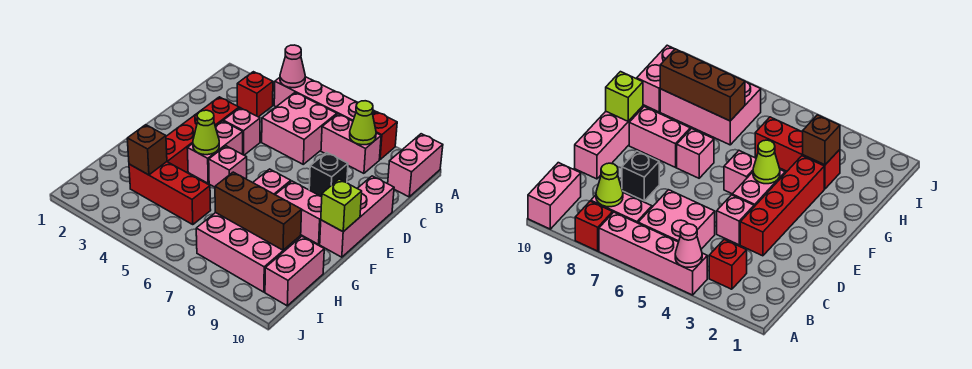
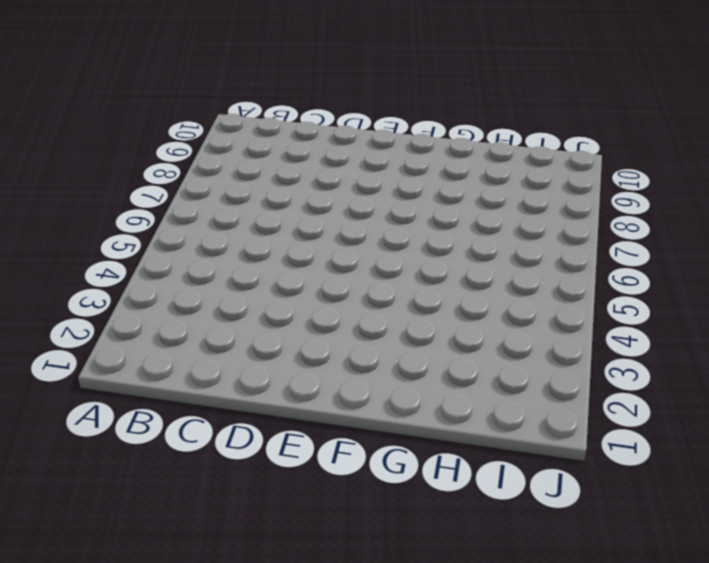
none -> pink brick A4:A7 level 1
none -> red brick A8 level 1
none -> pink brick A10:B10 level 1

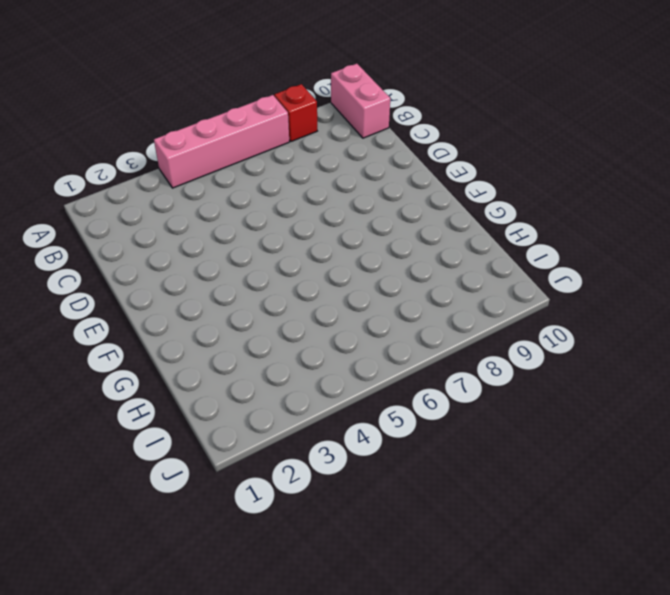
none -> red brick B3 level 1
none -> pink brick B5:C6 level 1
none -> pink brick B7:B8 level 1

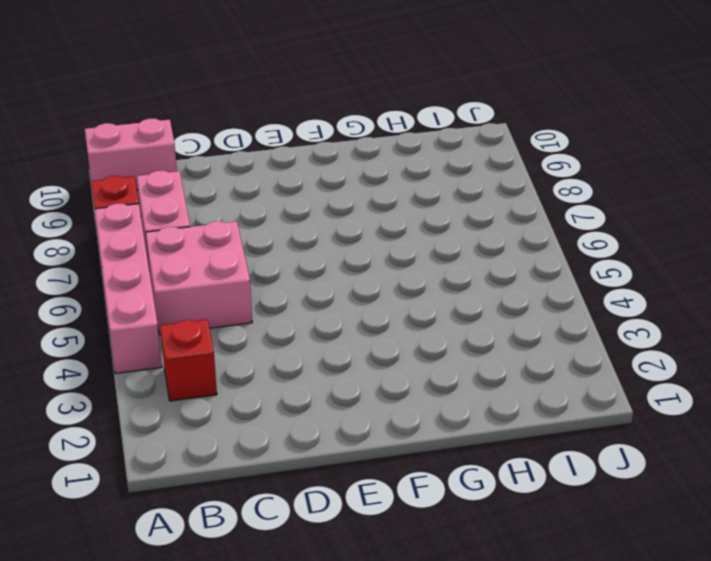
none -> red brick D3:G3 level 1
none -> pink brick D4 level 1
none -> black brick D8 level 1

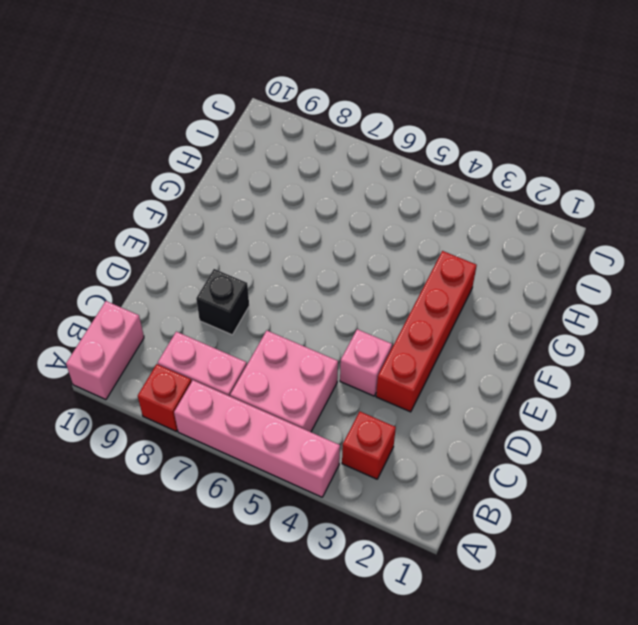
none -> pink brick D10:F10 level 1
none -> pink brick E4:F4 level 1
none -> pink brick F5 level 1

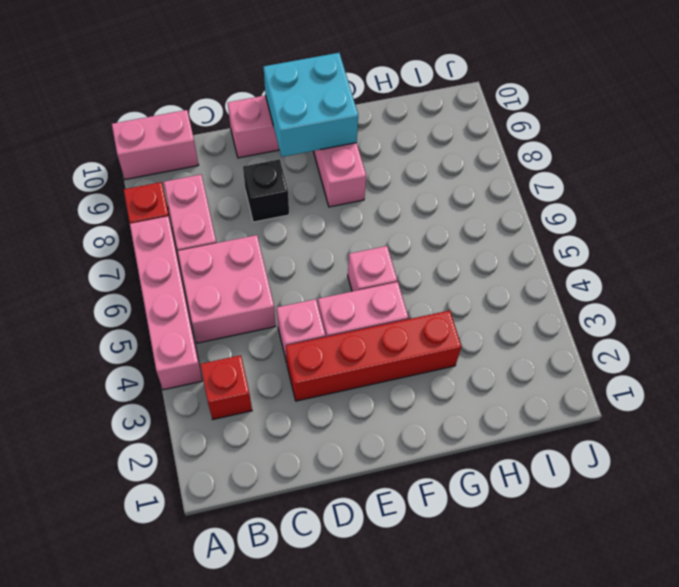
cyan brick E9:F10 level 2 -> lime brick F10 level 2
none -> pink brick F7 level 1
none -> red brick H3:H5 level 1
none -> pink brick H7:I9 level 1

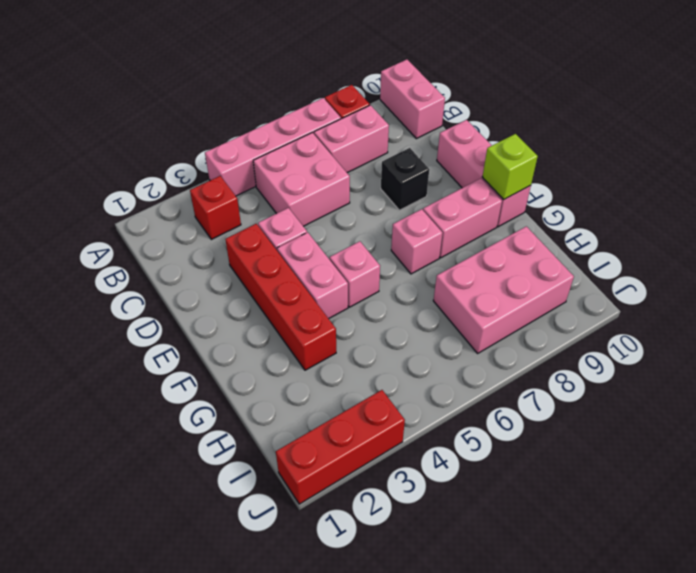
red brick J1:J3 level 1 -> red brick H3:H5 level 1
none -> pink brick H10:I10 level 1
none -> pink cone A4 level 2
none -> lime cone B8 level 2

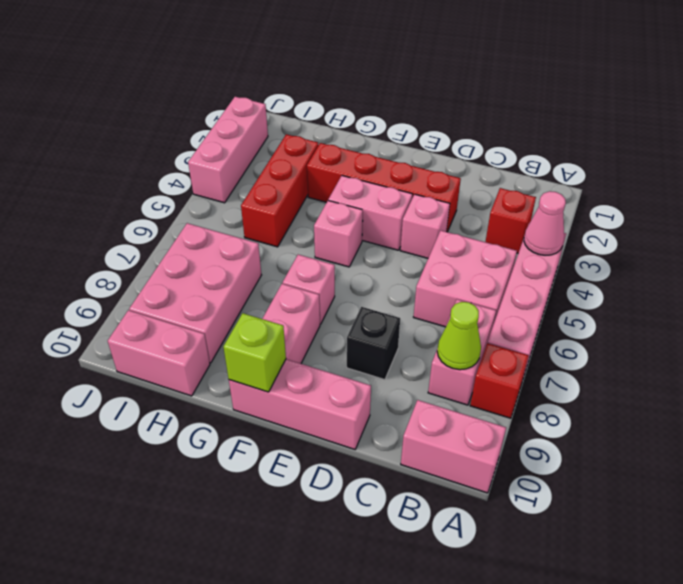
pink brick J2:J4 level 1 -> none
none -> lime cone F4 level 2
none -> brown brick H3 level 2
none -> brown brick H7:H9 level 2

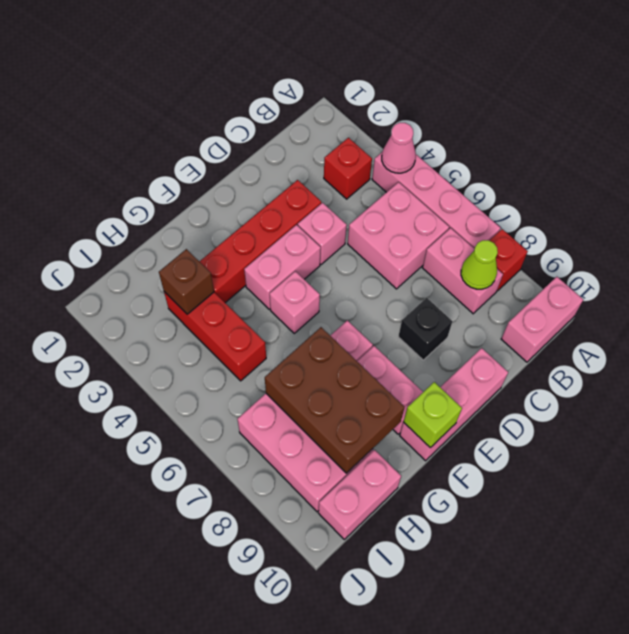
brown brick G7:H9 level 2 -> brown brick H7:H9 level 2
none -> lime cone F4 level 2

